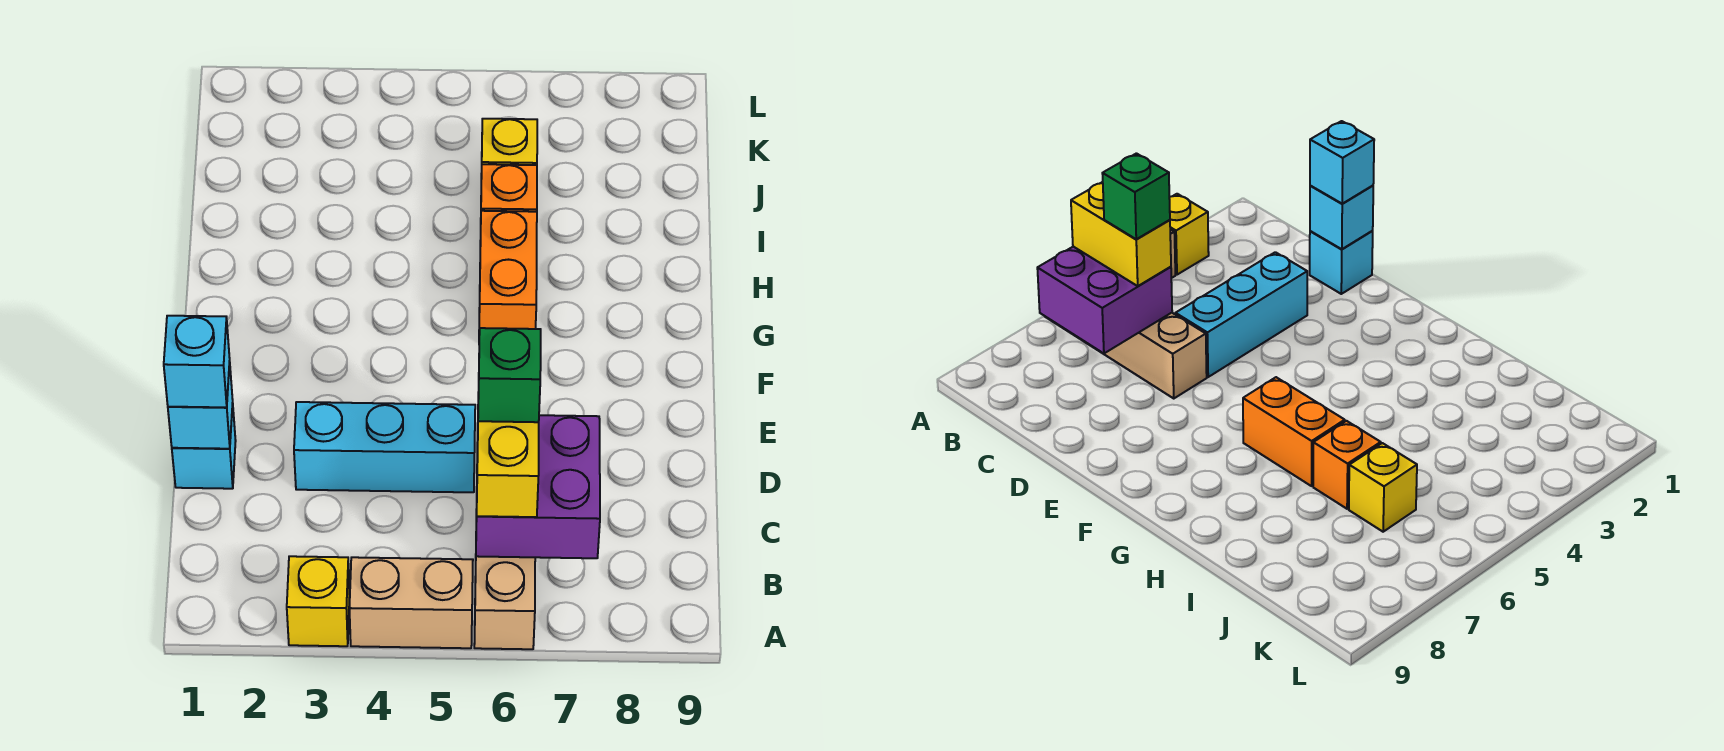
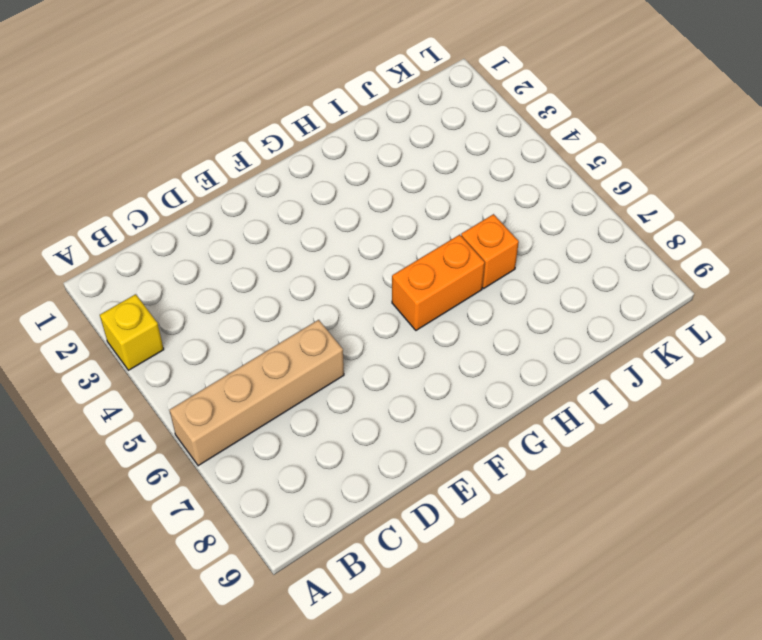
none -> tan brick A4:A5 level 1
none -> cyan brick D1 level 1
none -> cyan brick D3:D5 level 1

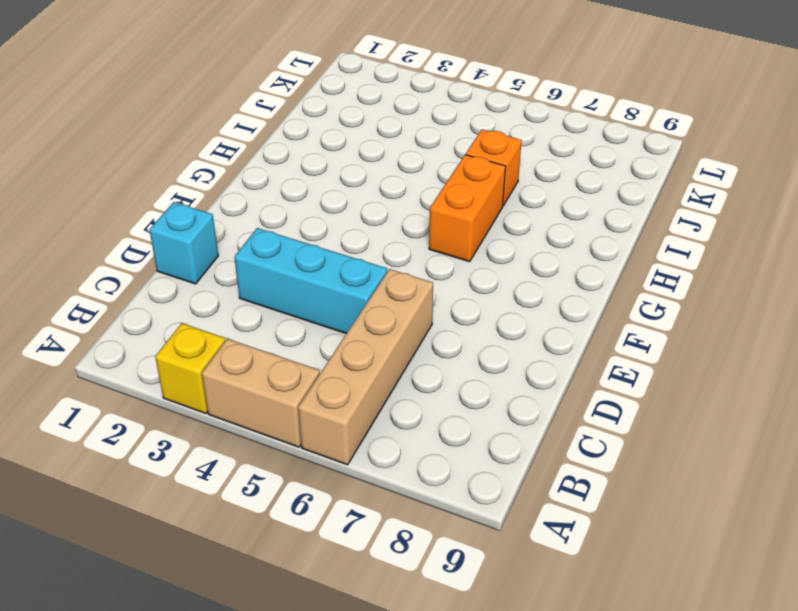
none -> yellow brick J6 level 1
none -> purple brick B6:C7 level 2
none -> cyan brick D1 level 2

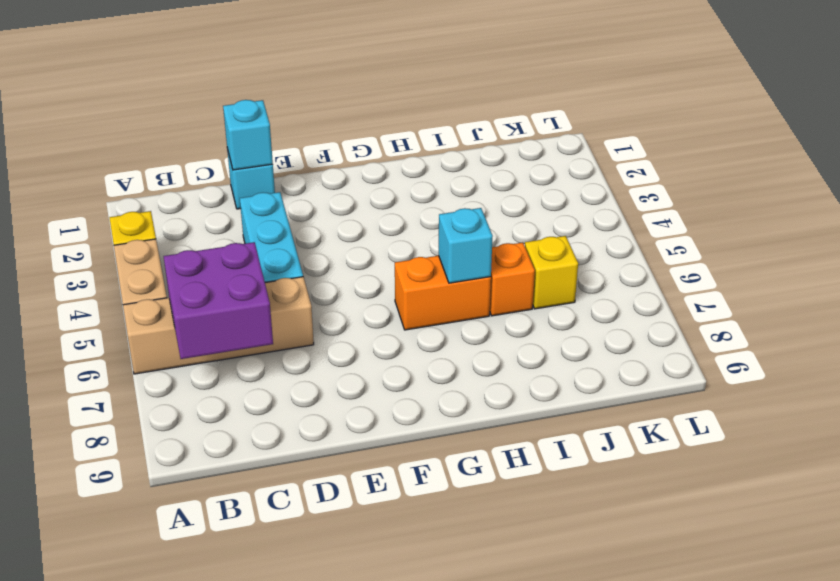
cyan brick H6 level 2 -> cyan brick D1 level 3
none -> yellow brick B6:C6 level 3
none -> green brick C6 level 4

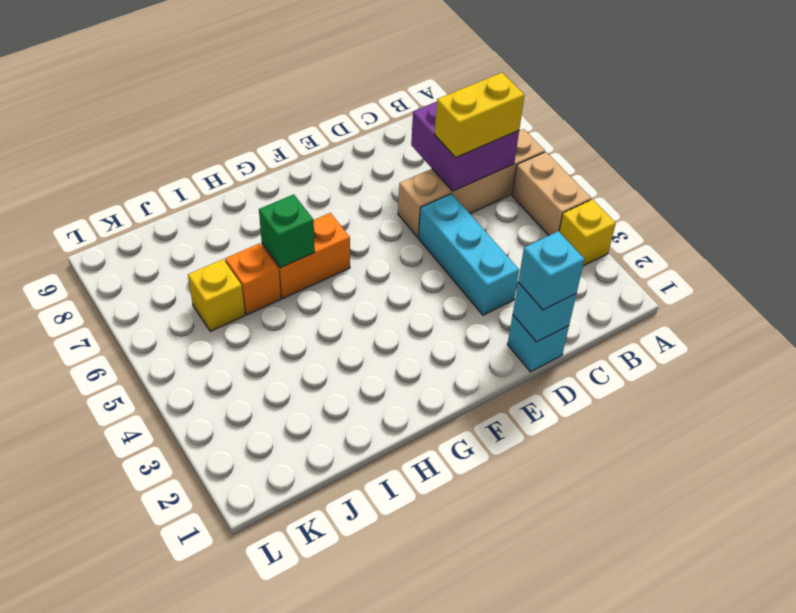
green brick H6 level 2 -> green brick C6 level 4

